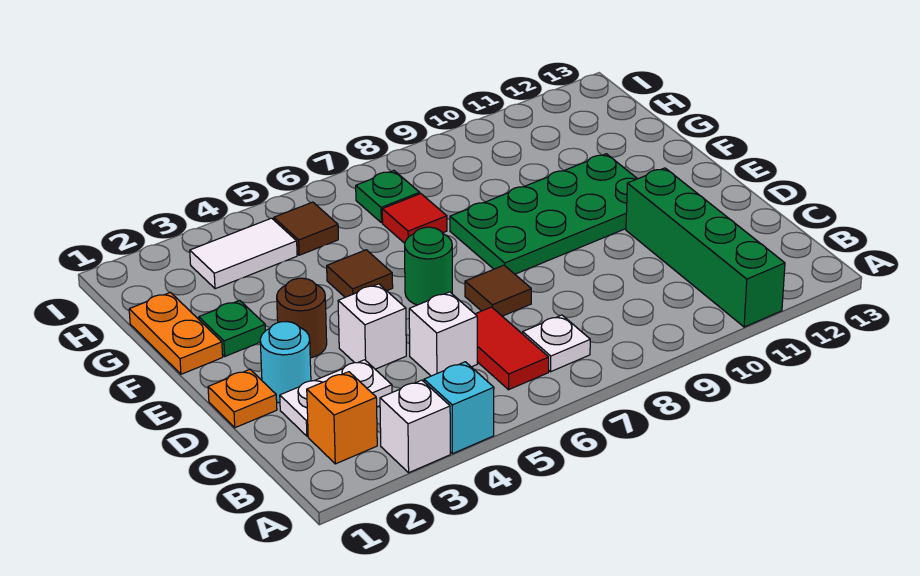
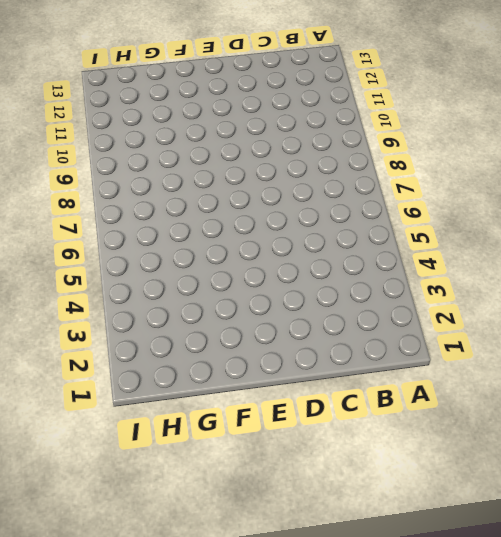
none -> white brick A3 level 1
none -> cyan brick A4 level 1
none -> green brick A11:D11 level 1

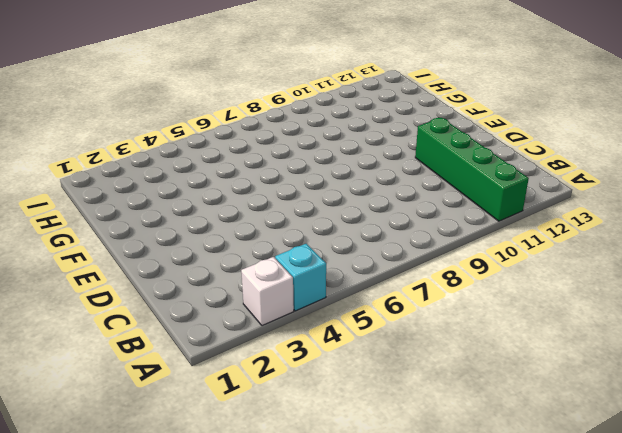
none -> orange brick B2 level 1
none -> red tile B6:C6 level 1
none -> white plate B7 level 1

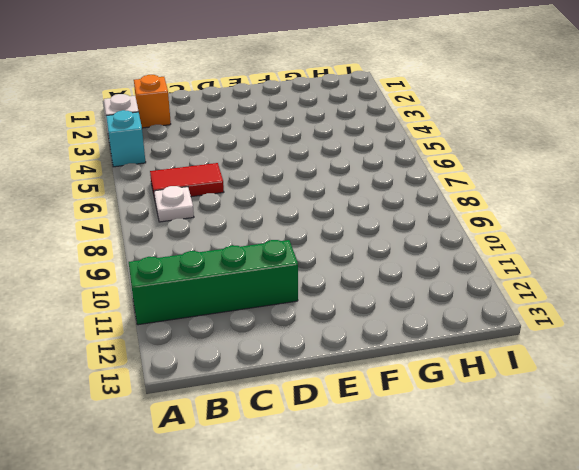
none -> white plate C2:C3 level 1
none -> white brick C5 level 1
none -> orange plate D1 level 1

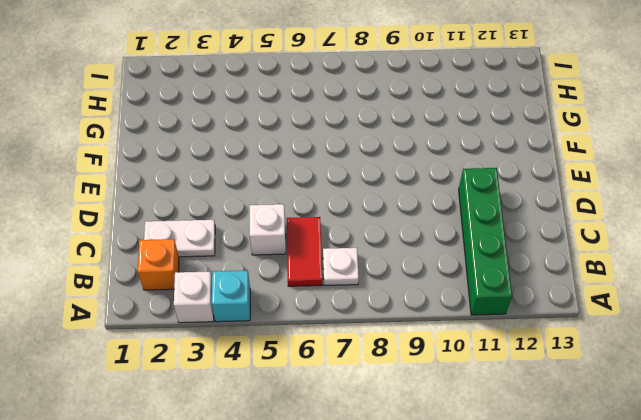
none -> orange plate D1 level 1
none -> cyan round brick D2 level 1
none -> white brick D4 level 1

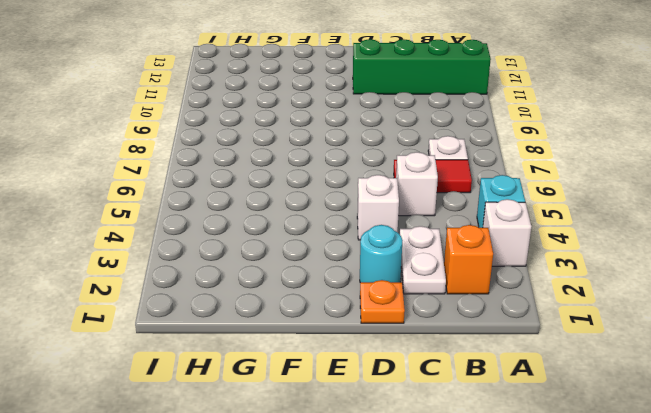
none -> brown tile D7 level 1
none -> brown round brick E3 level 1
none -> green round brick E6 level 1

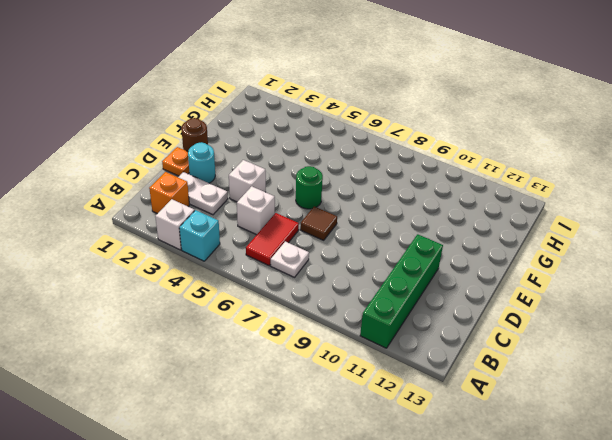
brown round brick E1 level 1 -> brown round brick E3 level 1
none -> green plate E8:F11 level 1
none -> orange plate F1:G1 level 1
none -> green plate F2 level 1

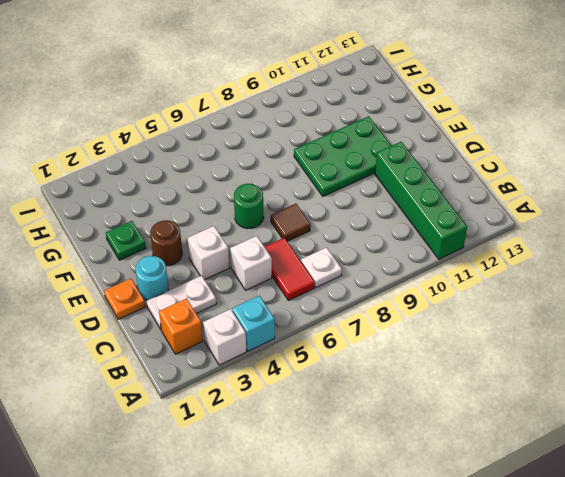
green plate E9:F11 level 1 -> green plate E8:F11 level 1
none -> orange plate F1:G1 level 1
none -> brown tile F5 level 1
none -> red tile G7 level 1

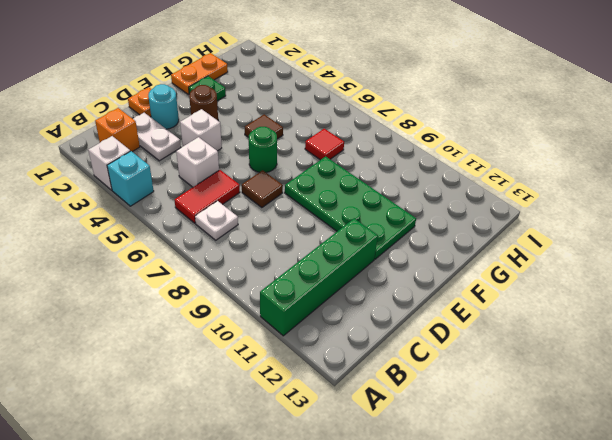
none -> white tile H3:H4 level 1
none -> brown tile H5 level 1
none -> green plate H7 level 1

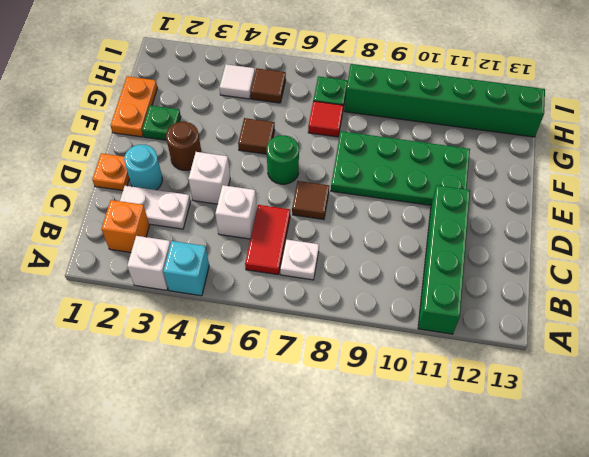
white tile H4 level 1 -> white tile H3:H4 level 1
green brick H8:H13 level 1 -> none

